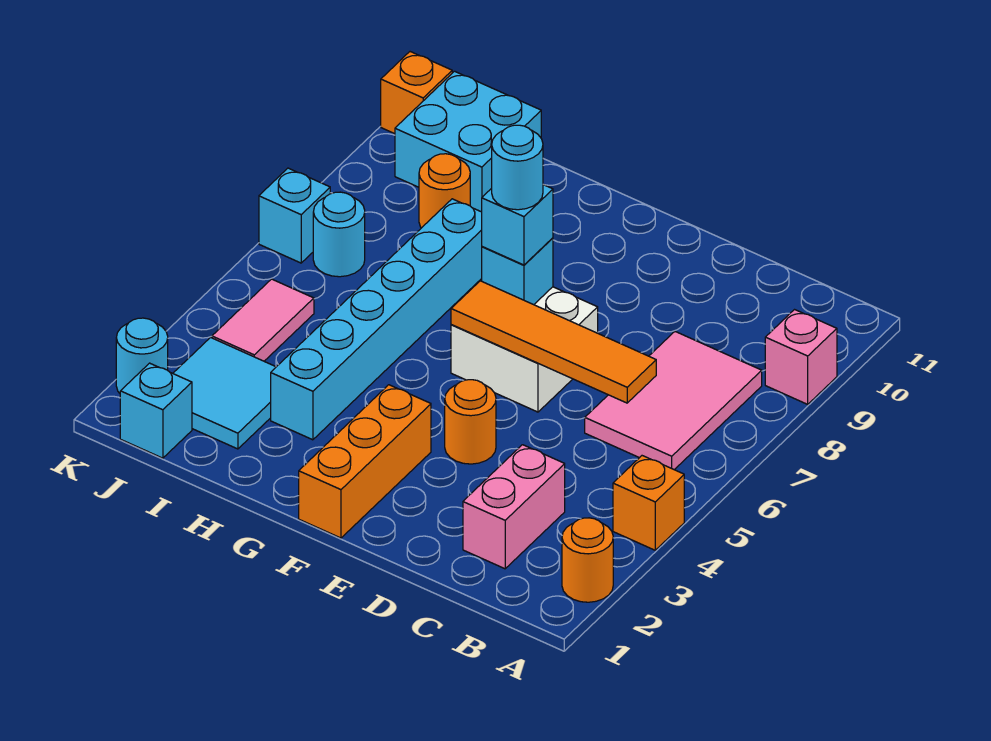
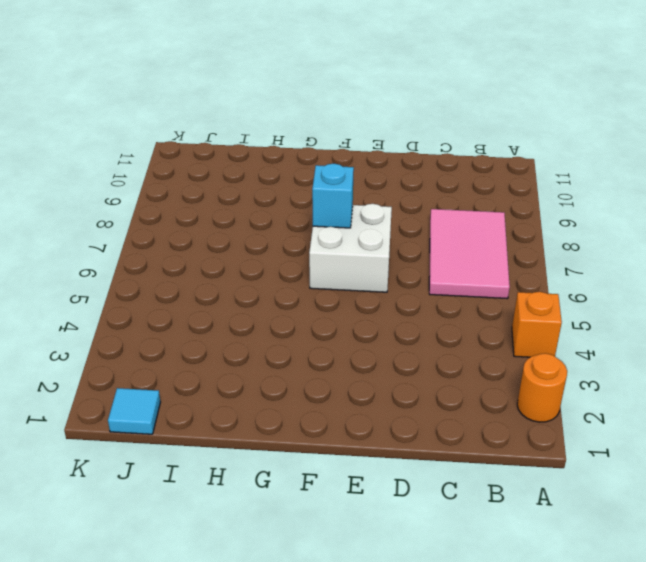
cyan tile J1 level 1 -> cyan brick J1 level 1
none -> pink brick A9 level 1
none -> pink brick C2:C3 level 1
none -> orange round brick E4 level 1

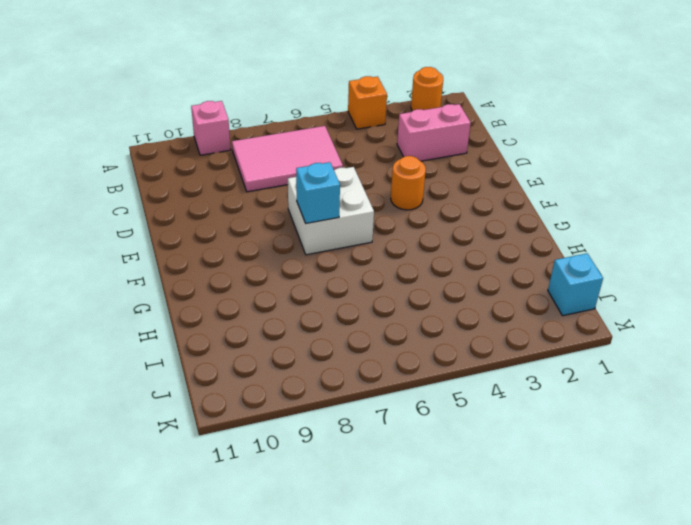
none -> orange brick F1:F3 level 1
none -> cyan brick H3:H8 level 1
none -> cyan tile I2:J3 level 1

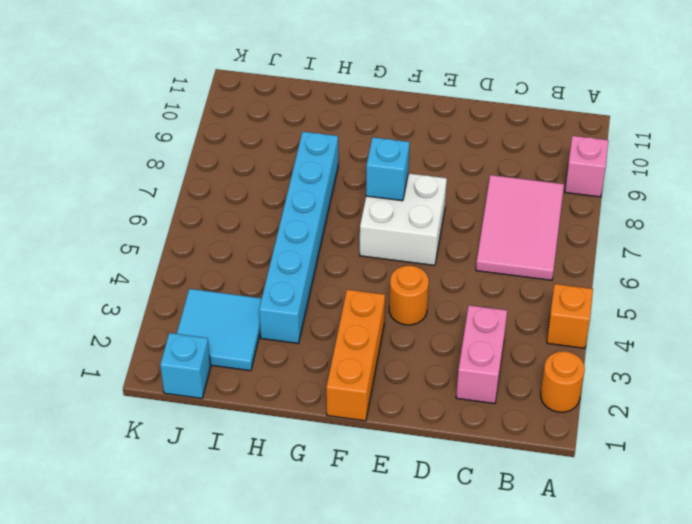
none -> orange round brick I9 level 1
none -> cyan brick I10:J11 level 1
none -> pink tile J4:J5 level 1

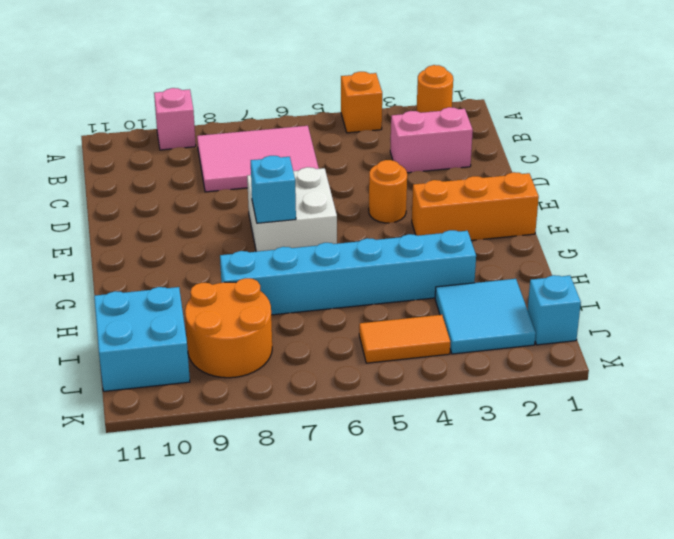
orange round brick I8:J9 level 1 -> orange round brick I9 level 1
orange tile J4:J5 level 1 -> pink tile J4:J5 level 1
none -> cyan round brick J7 level 1
none -> cyan round brick K2 level 1
none -> cyan brick K7 level 1

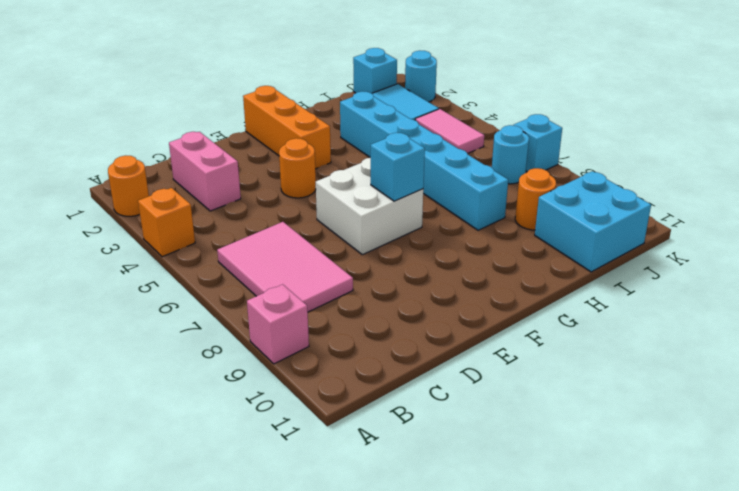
none -> orange brick K11 level 1
none -> orange tile C6:F6 level 2
none -> cyan brick F7 level 3

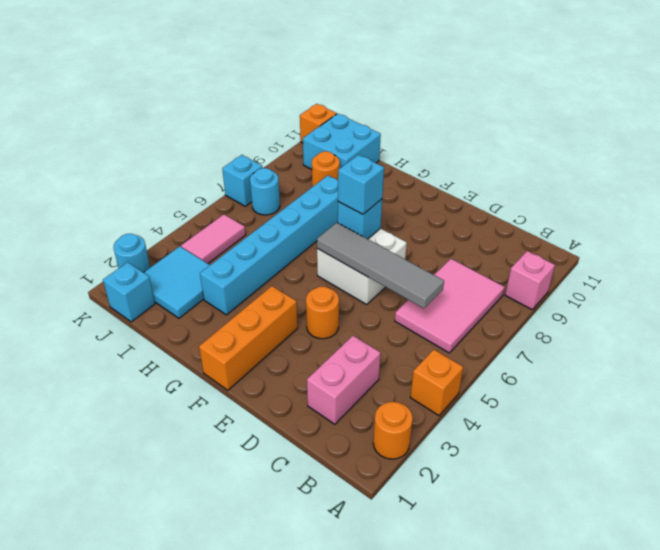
grey tile C6:F6 level 2 -> orange tile C6:F6 level 2
none -> cyan round brick F7 level 4

